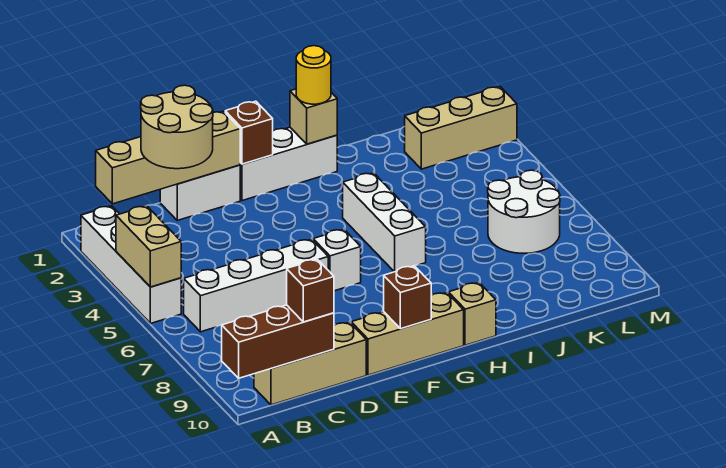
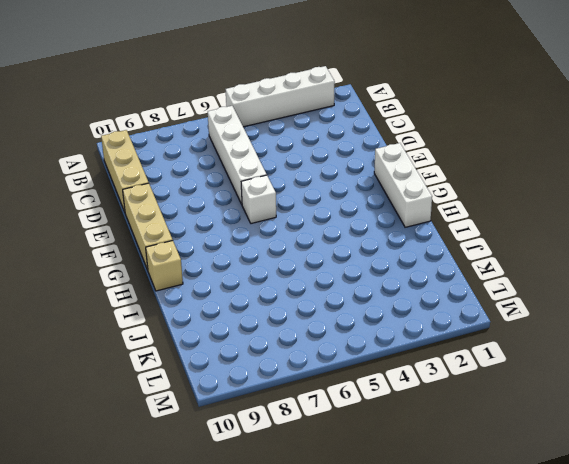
none -> white brick D1:E1 level 1
none -> white brick H4:H6 level 1
none -> tan brick K2:M2 level 1

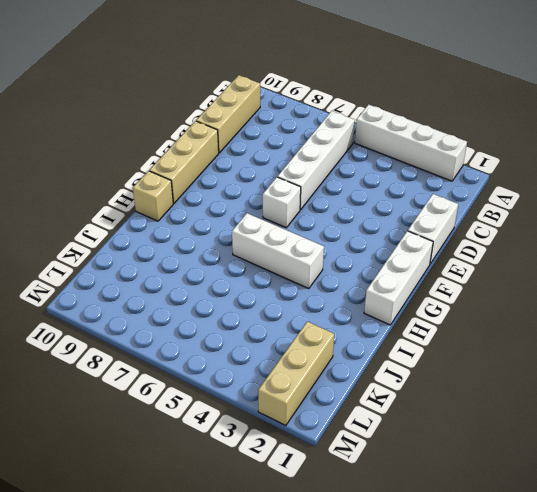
none -> white round brick K6:L7 level 1
none -> tan brick A4:A5 level 2
none -> brown brick A10:C10 level 2

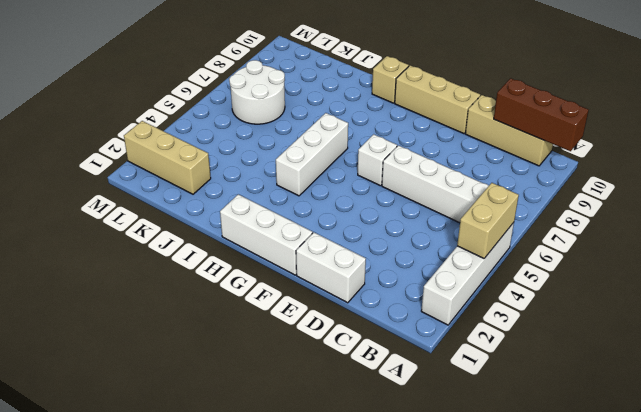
none -> tan brick B1:E1 level 2
none -> brown brick F1 level 2
none -> brown brick F10 level 2

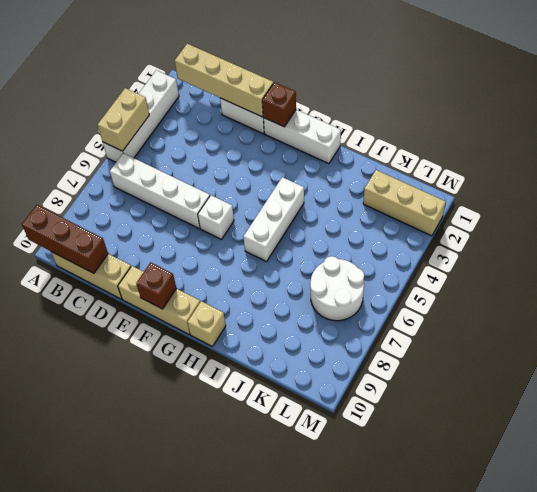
none -> tan brick H1 level 2
none -> tan round brick C1:D2 level 3
none -> brown brick C10 level 3

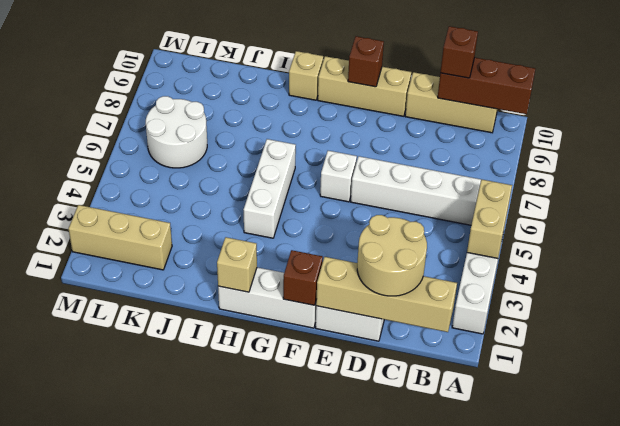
none -> yellow round brick H1 level 3

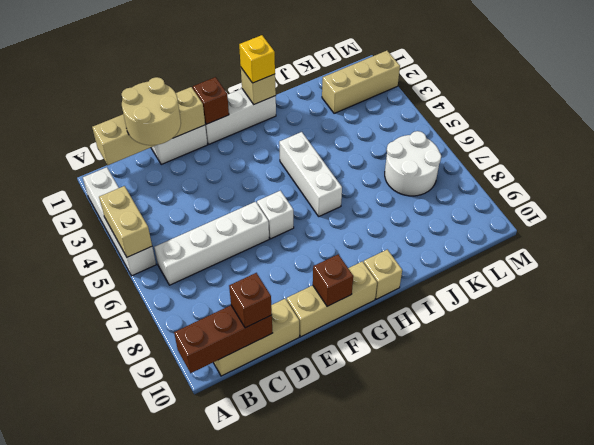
yellow brick H1 level 3 -> yellow round brick H1 level 3

